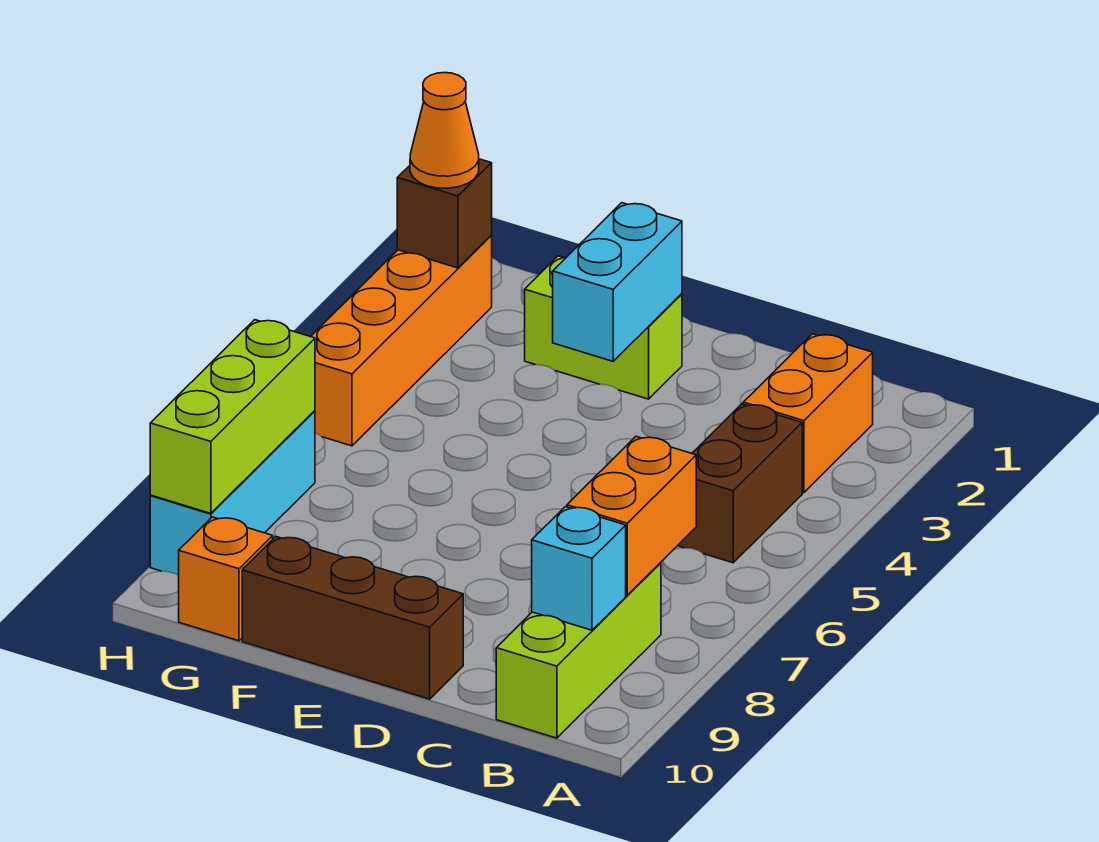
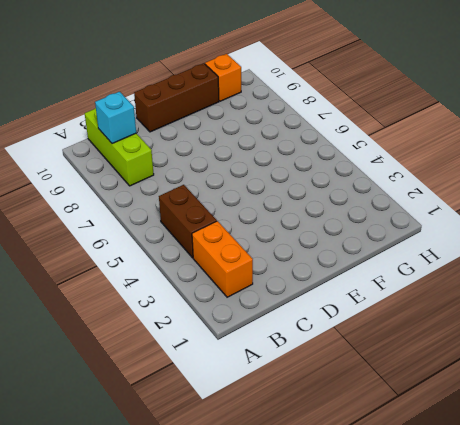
none -> lime brick E2:F2 level 1
none -> orange brick H2:H5 level 1
none -> cyan brick H7:H9 level 1

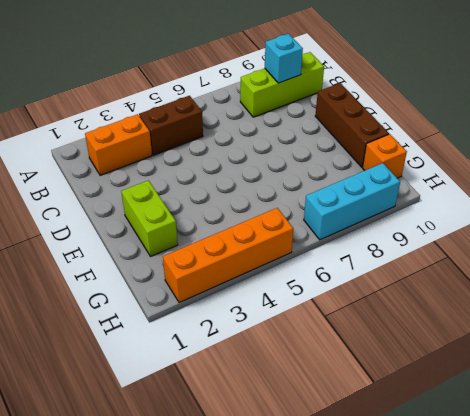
none -> orange brick B7:B8 level 2
none -> cyan brick E2:E3 level 2
none -> brown brick H2 level 2

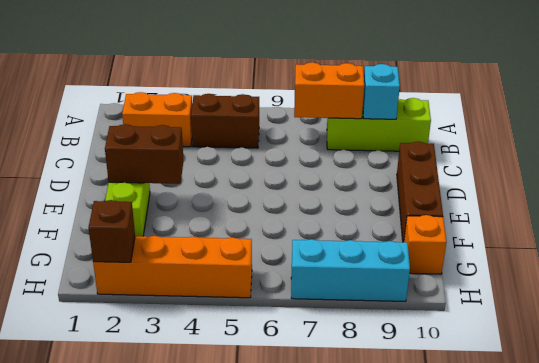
brown brick E2:E3 level 2 -> cyan brick E2:E3 level 2
none -> lime brick H7:H9 level 2
none -> orange cone H2 level 3

